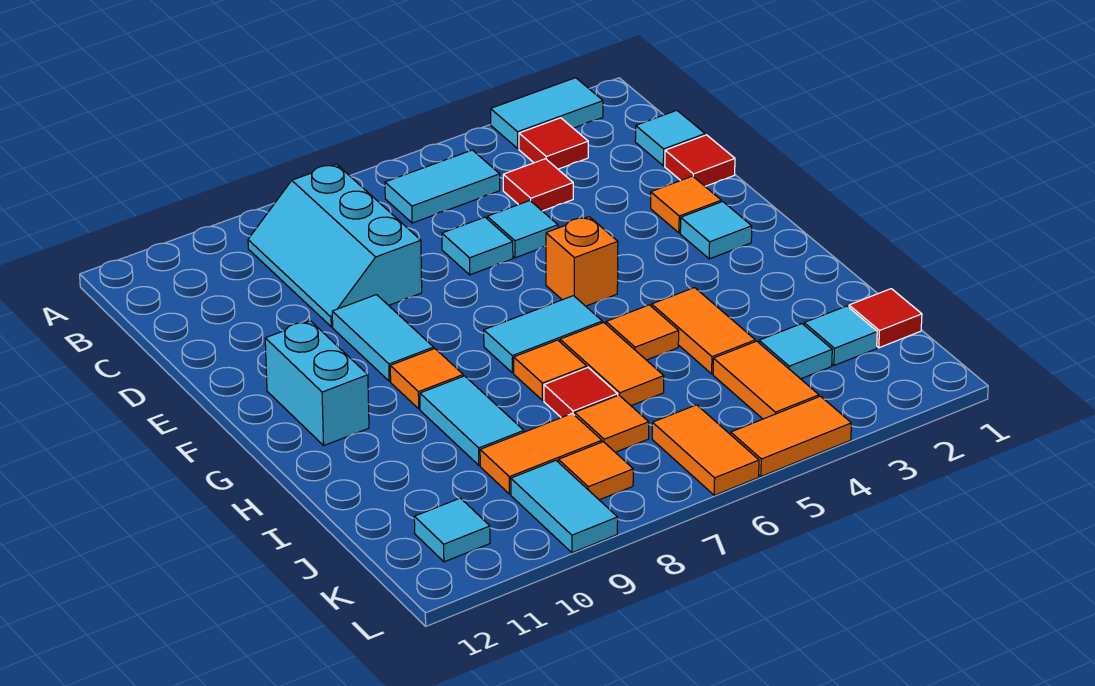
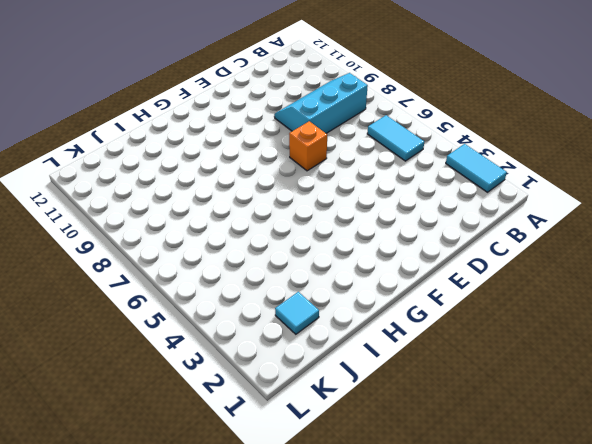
orange brick E7 level 1 -> orange brick F5 level 1
none -> red tile B3 level 1
none -> cyan tile C1 level 1
none -> red tile C4 level 1
none -> red tile D1 level 1

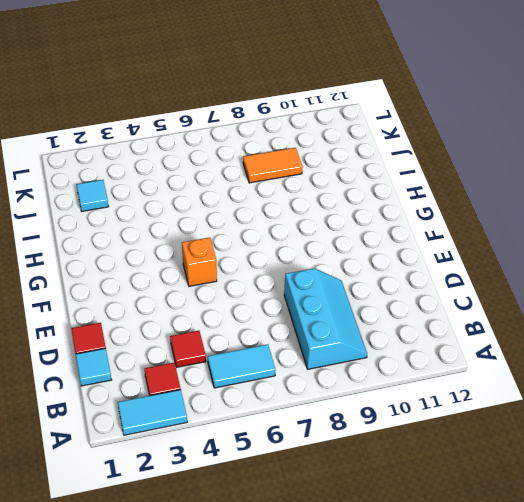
none -> cyan tile D5 level 1
none -> cyan tile D6 level 1
none -> orange tile E2 level 1
none -> cyan tile E9:F9 level 1

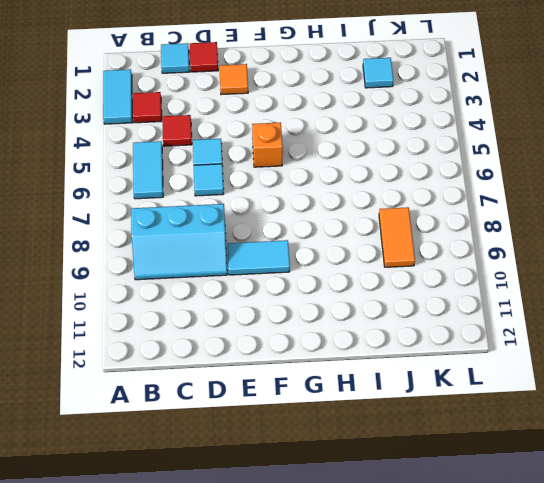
none -> cyan tile F2 level 1
none -> cyan brick F11:G11 level 1
none -> cyan tile G6:G7 level 1
none -> orange tile G9 level 1

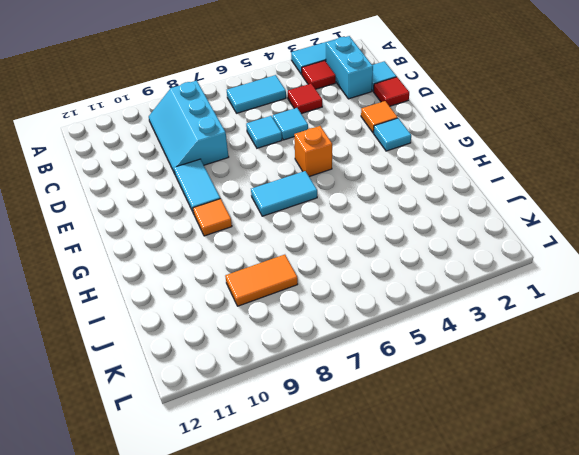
cyan brick B2:C2 level 1 -> cyan brick F11:G11 level 1
none -> orange tile H4:I4 level 1
none -> orange tile H5 level 1
none -> orange tile H6:I6 level 1
none -> orange tile H7 level 1

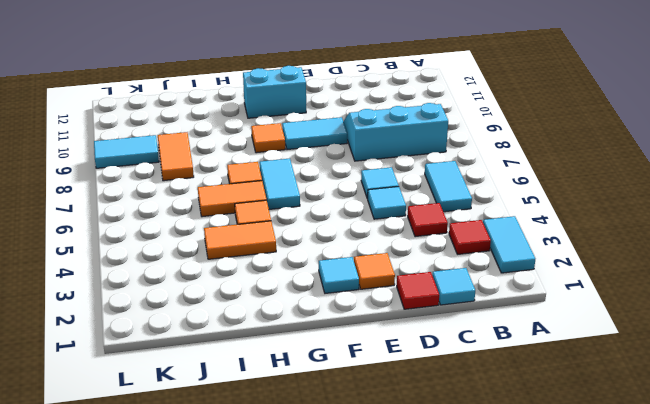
none -> orange brick F5 level 1
none -> cyan tile H9:I9 level 1
none -> red tile I7 level 1
none -> red tile J1 level 1

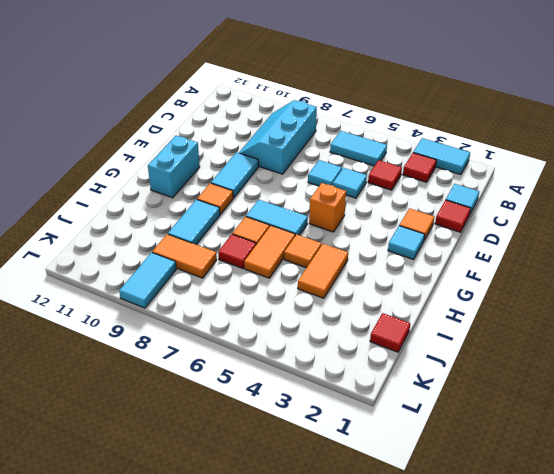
none -> cyan tile J2 level 1
none -> cyan tile J3 level 1
none -> orange tile J4:K4 level 1
none -> orange tile J7 level 1

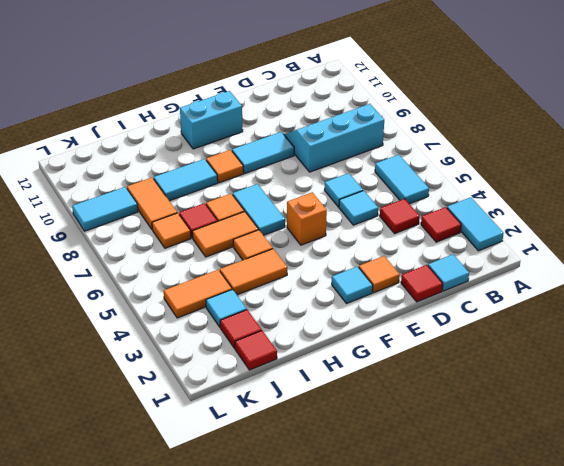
red tile J2 level 1 -> cyan tile J2 level 1
none -> orange tile K6:L6 level 1
none -> orange tile K8 level 1
none -> cyan tile K11 level 1
none -> orange tile L4:L5 level 1

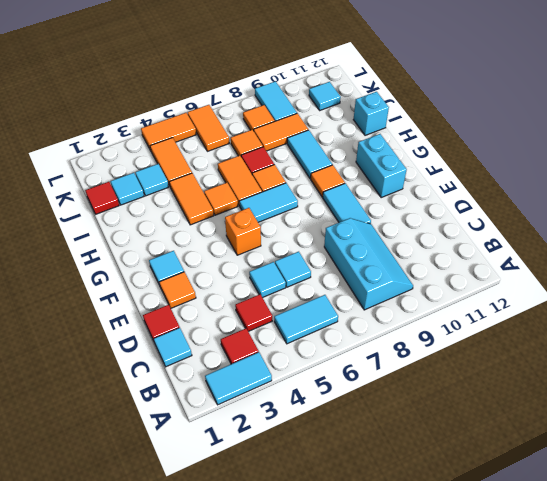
cyan brick I12 level 1 -> none

